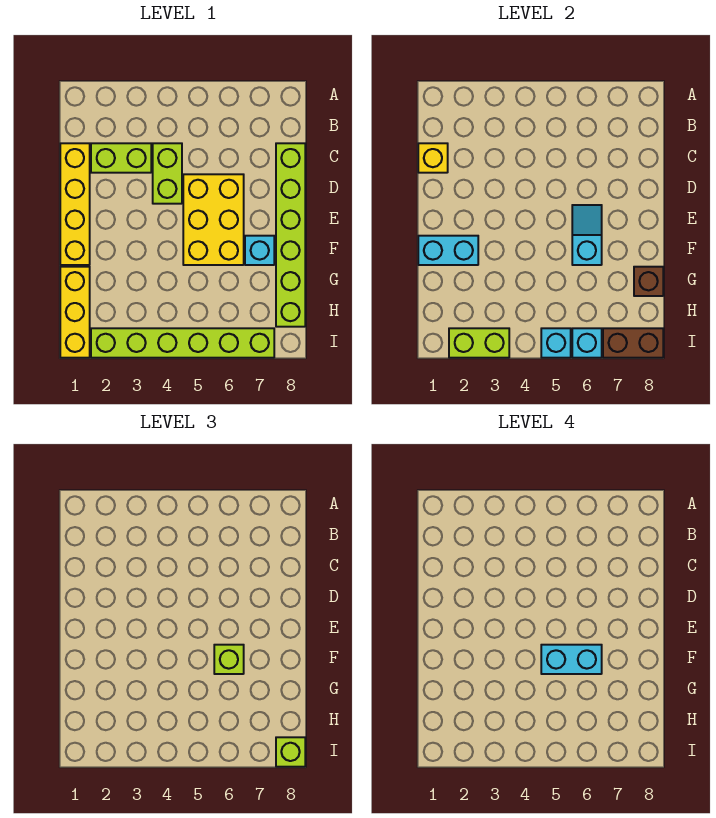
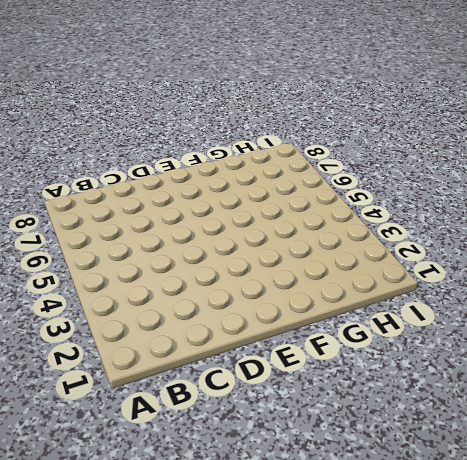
none -> yellow brick C1:F1 level 1
none -> lime brick C2:C3 level 1
none -> lime brick C4:D4 level 1

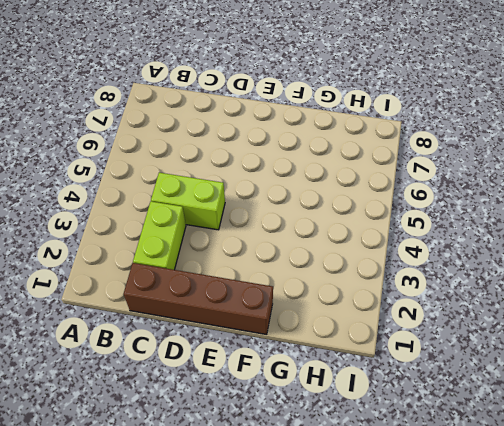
brown brick C1:F1 level 1 -> yellow brick C1:F1 level 1
none -> lime brick C8:H8 level 1
none -> yellow brick D5:F6 level 1
none -> cyan brick F7 level 1

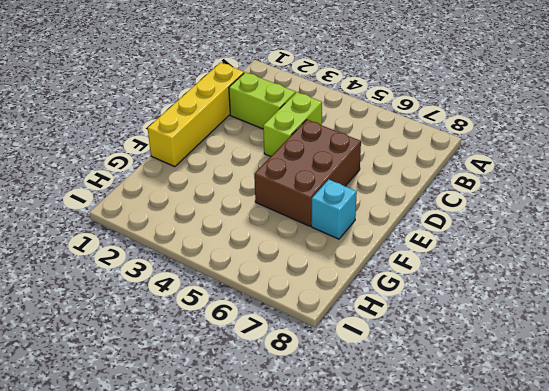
brown brick D5:F6 level 1 -> yellow brick D5:F6 level 1
none -> lime brick C8:H8 level 1
none -> yellow brick G1:I1 level 1
none -> lime brick I2:I7 level 1

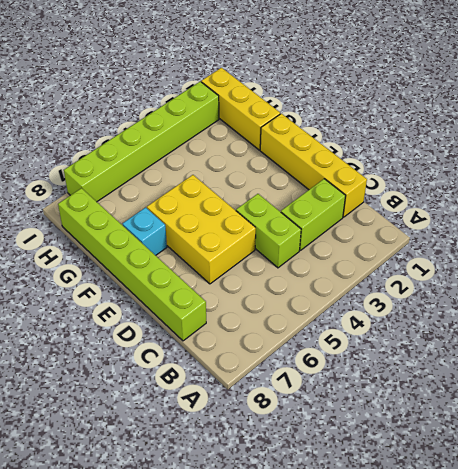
none -> yellow brick C1 level 2
none -> cyan slope E6:F6 level 2 top F
none -> cyan brick F1:F2 level 2

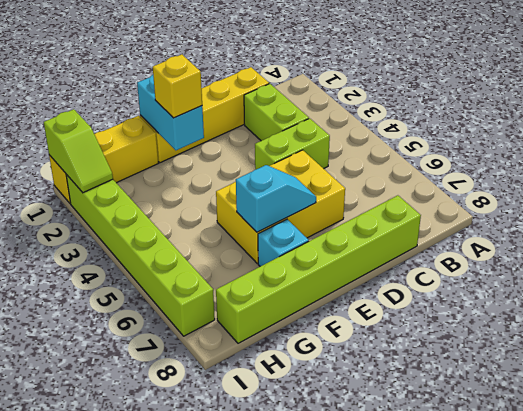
yellow brick F2 level 3 -> yellow brick C1 level 2
lime slope I1:I2 level 2 top 1 -> lime brick I2:I3 level 2
none -> brown brick G8 level 2
none -> cyan brick I5 level 2
none -> cyan brick I6 level 2

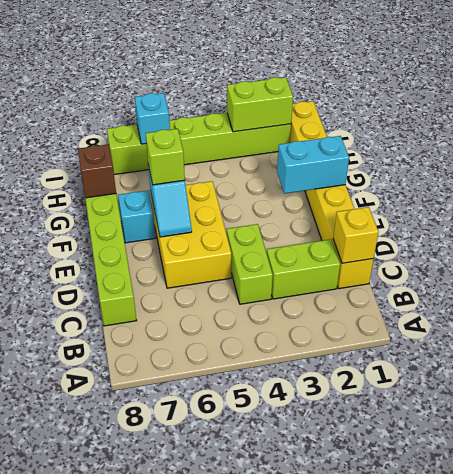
none -> cyan brick I5 level 2
none -> brown brick I7:I8 level 2
none -> lime brick I8 level 3

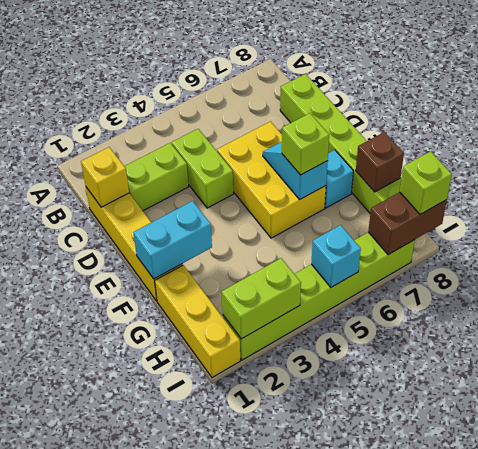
none -> cyan brick I6 level 2
none -> cyan brick F5:F6 level 4

